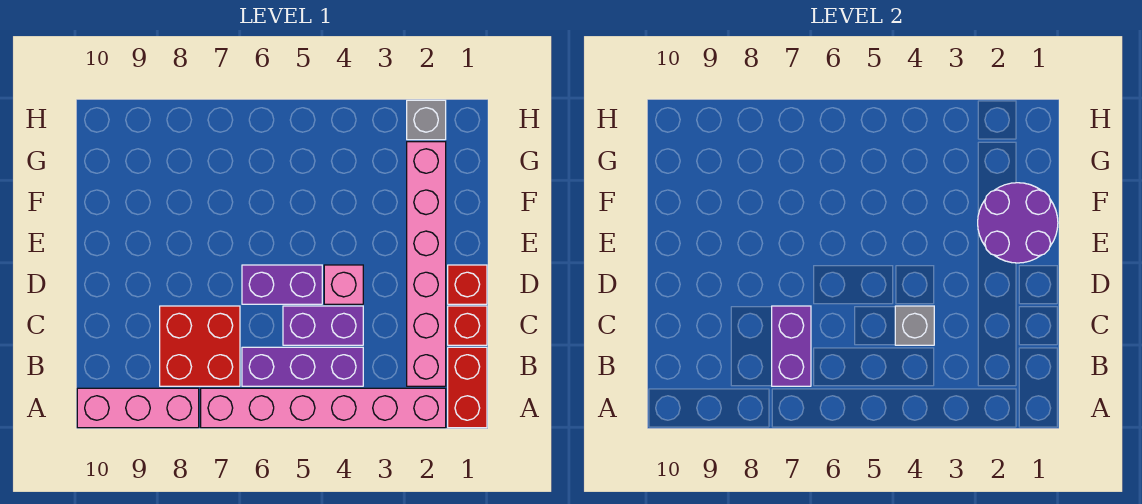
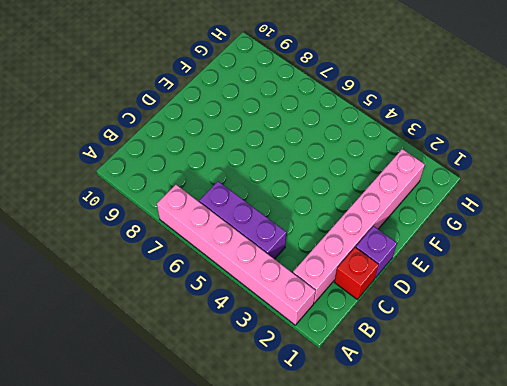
purple brick D1 level 1 -> red brick D1 level 1
none -> red brick A1:B1 level 1
none -> pink brick A8:A10 level 1
none -> red brick B7:C8 level 1

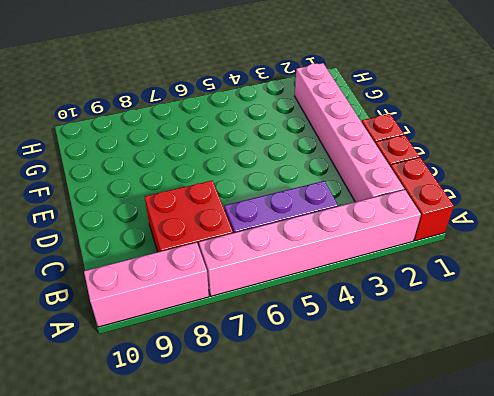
none -> purple brick C4:C5 level 1
none -> pink brick D4 level 1
none -> purple brick D5:D6 level 1

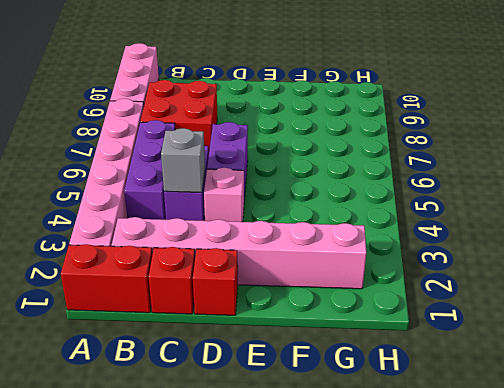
none -> grey brick H2 level 1
none -> purple brick B7:C7 level 2
none -> purple round brick E1:F2 level 2

